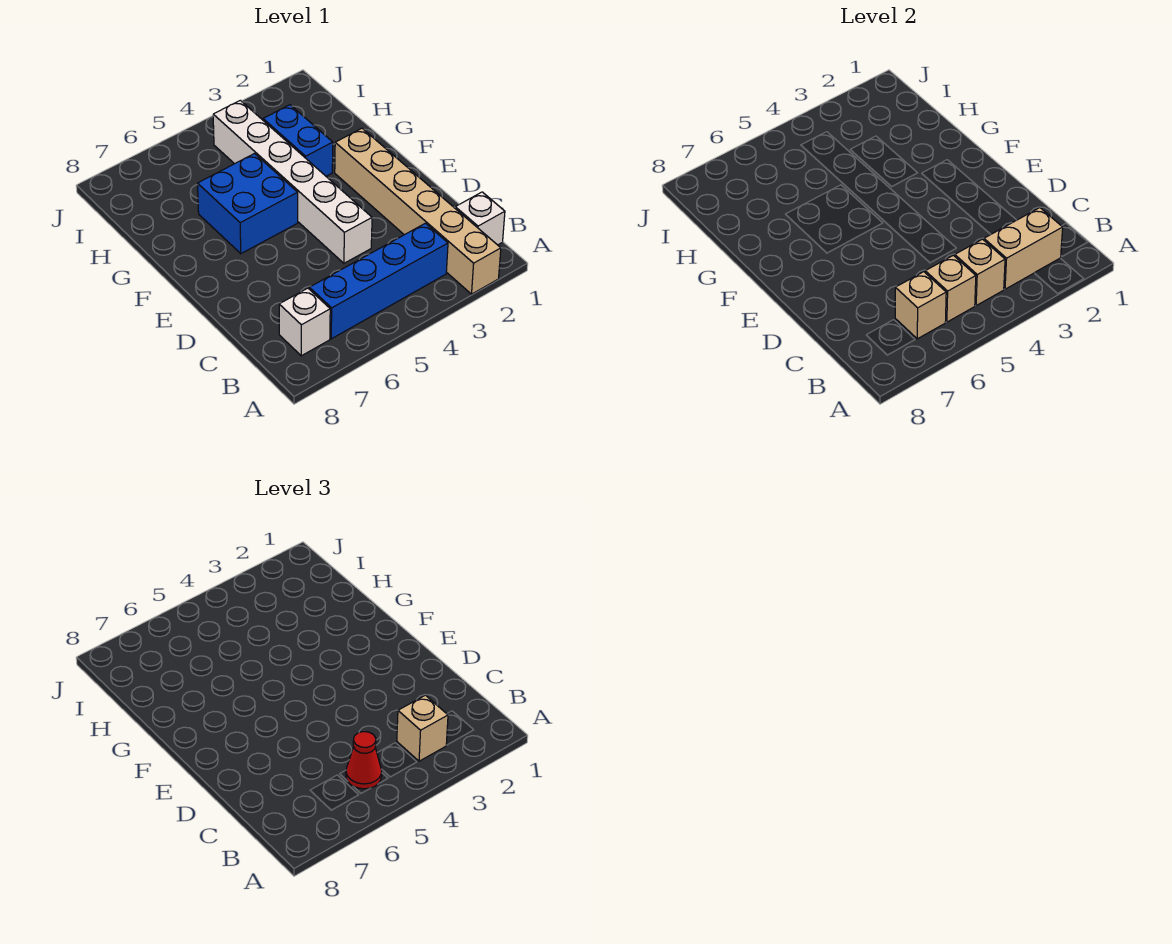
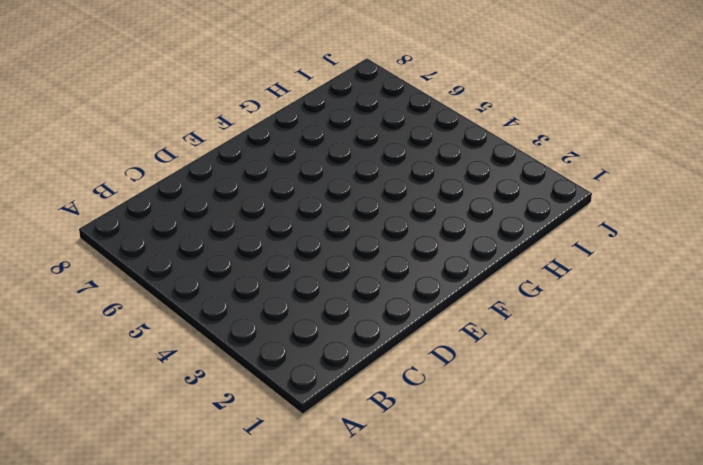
none -> tan brick A2:F2 level 1
none -> white brick B1 level 1
none -> blue brick B3:B6 level 1

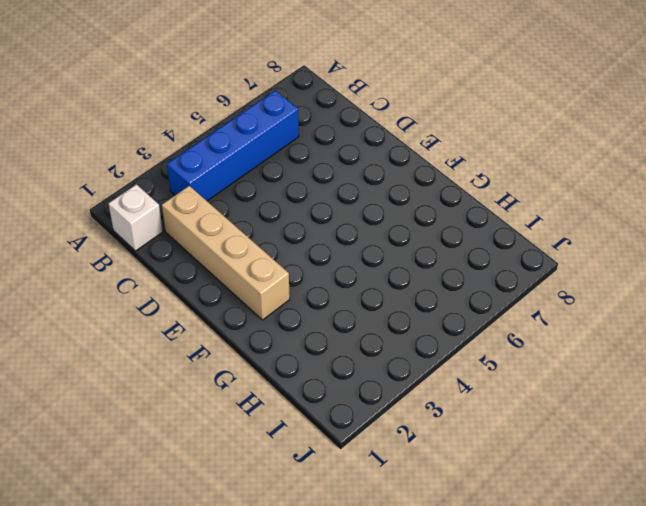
tan brick C2:F2 level 1 -> tan brick A2:F2 level 1
none -> white brick B7 level 1
none -> white brick D4:I4 level 1
none -> blue brick F5:G6 level 1

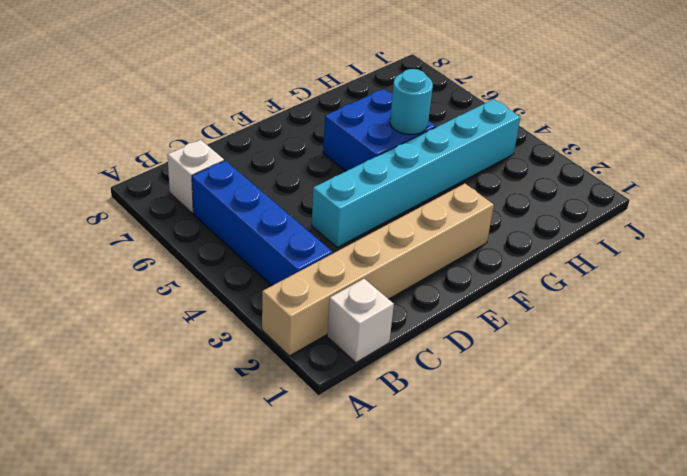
cyan brick D4:I4 level 1 -> white brick D4:I4 level 1
cyan round brick G5 level 2 -> none
none -> blue brick G3:H3 level 1
none -> tan brick B2:B3 level 2
none -> tan brick B4 level 2

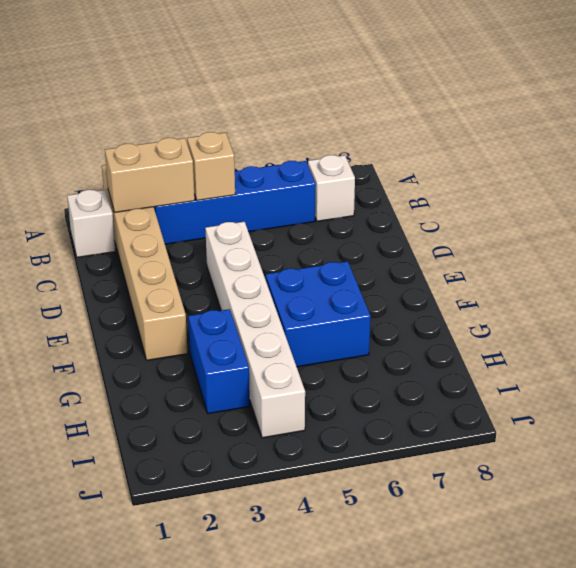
none -> tan brick B5 level 2
none -> tan brick B6 level 2
none -> tan brick B3 level 3

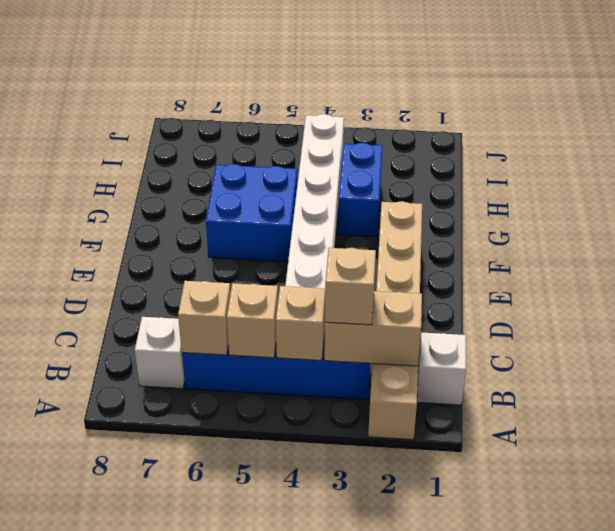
none -> red cone B5 level 3

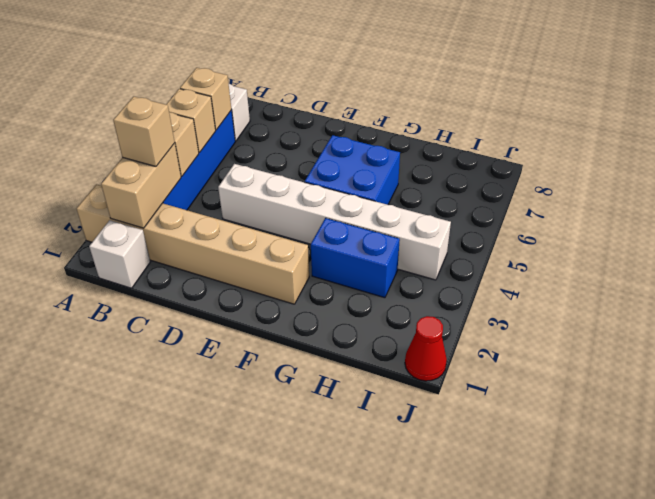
red cone J1 level 1 -> red cone B5 level 3

